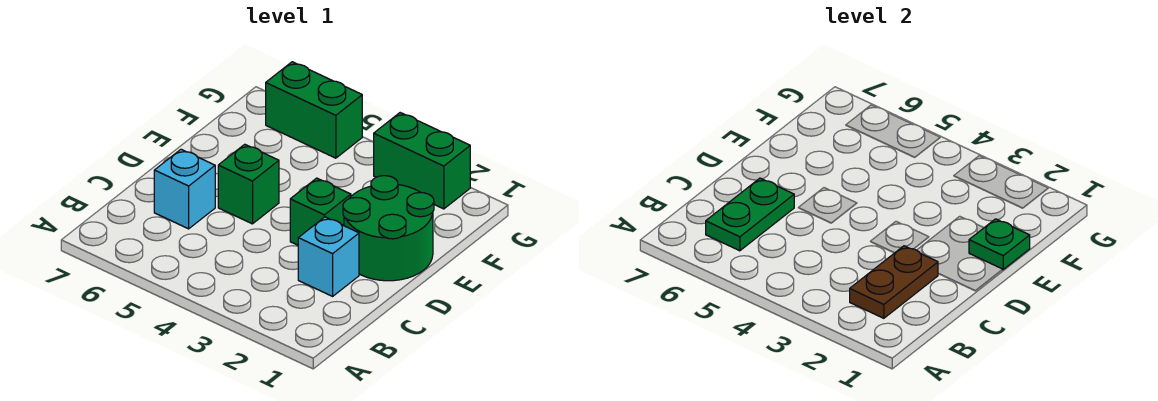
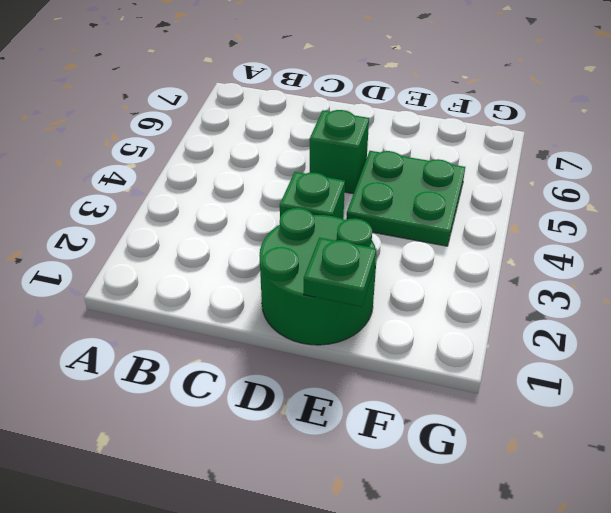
green plate E4:F5 level 1 -> none
none -> cyan brick C2 level 1
none -> cyan brick C6 level 1

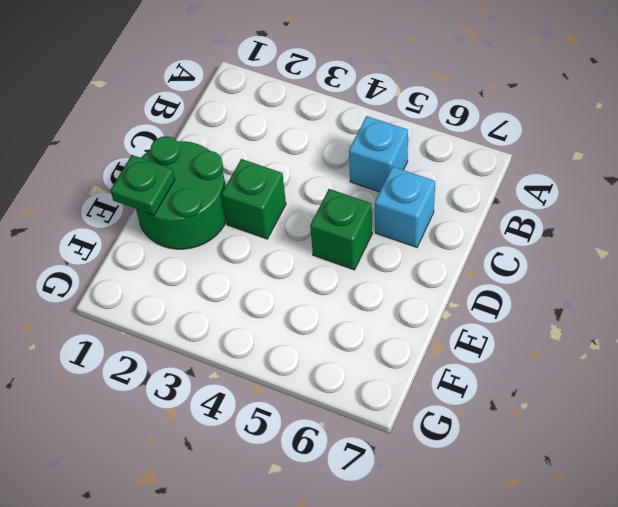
cyan brick B5 level 1 -> cyan brick C2 level 1
none -> green brick G2:G3 level 1
none -> green brick G5:G6 level 1

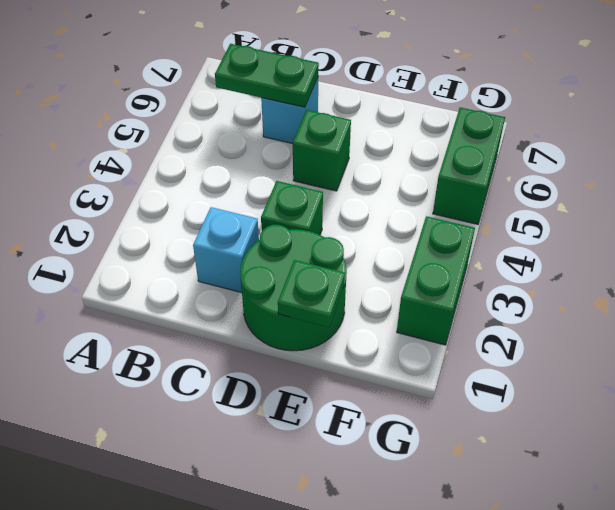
none -> brown plate B2:C2 level 2

